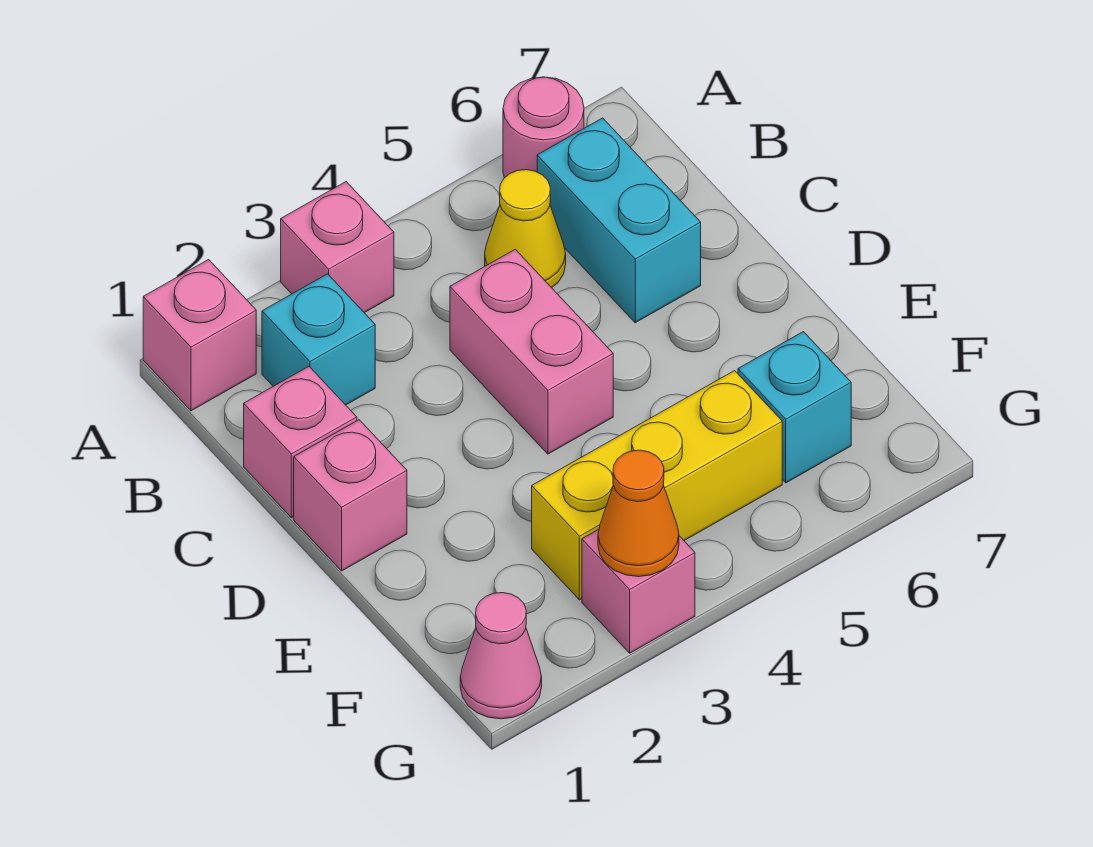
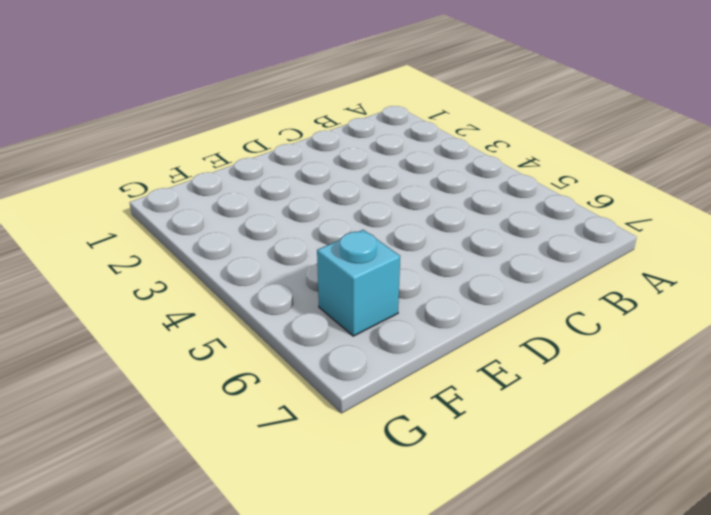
none -> pink brick A1 level 1
none -> pink brick A3 level 1
none -> pink round brick A6 level 1

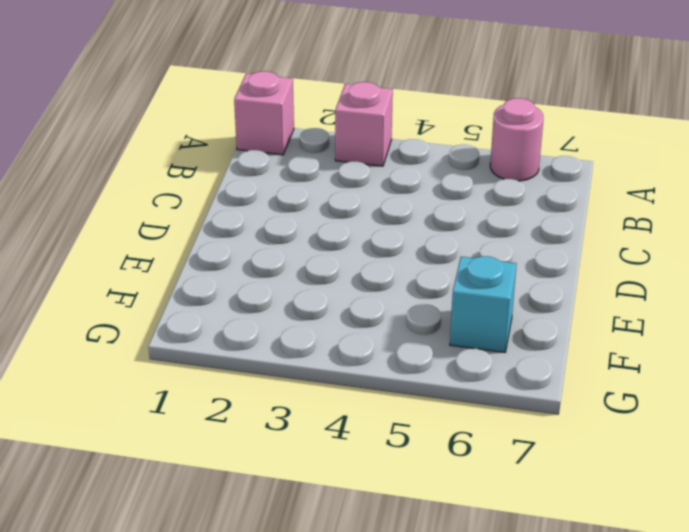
none -> cyan brick B2 level 1
none -> yellow cone B5 level 1
none -> cyan brick B6:C6 level 1

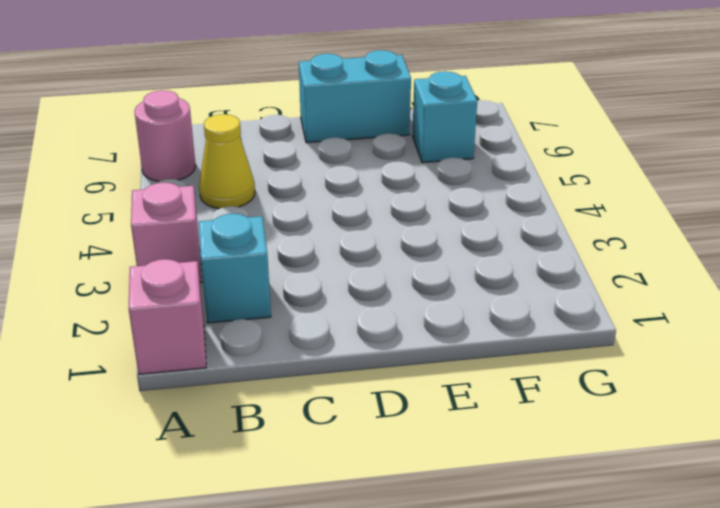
cyan brick D7:E7 level 1 -> cyan brick B6:C6 level 1
none -> pink brick C1 level 1
none -> pink brick C4:D4 level 1
none -> pink brick D1 level 1

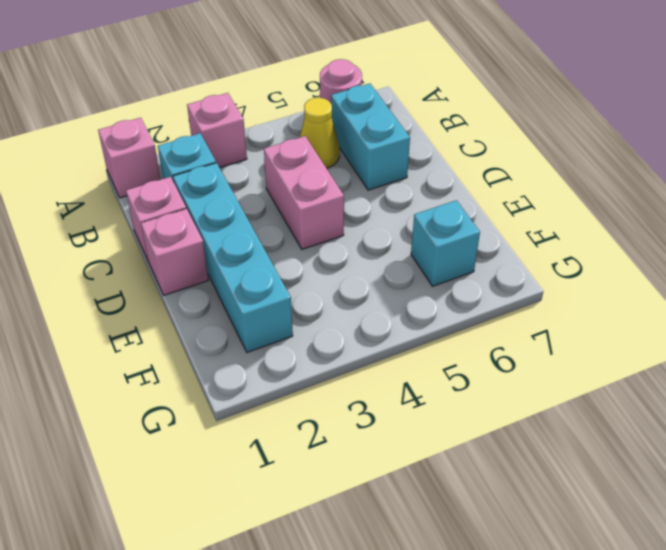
cyan brick C2:F2 level 1 -> none
none -> yellow brick F3:F5 level 1
none -> pink cone G1 level 1
none -> pink brick G3 level 1

